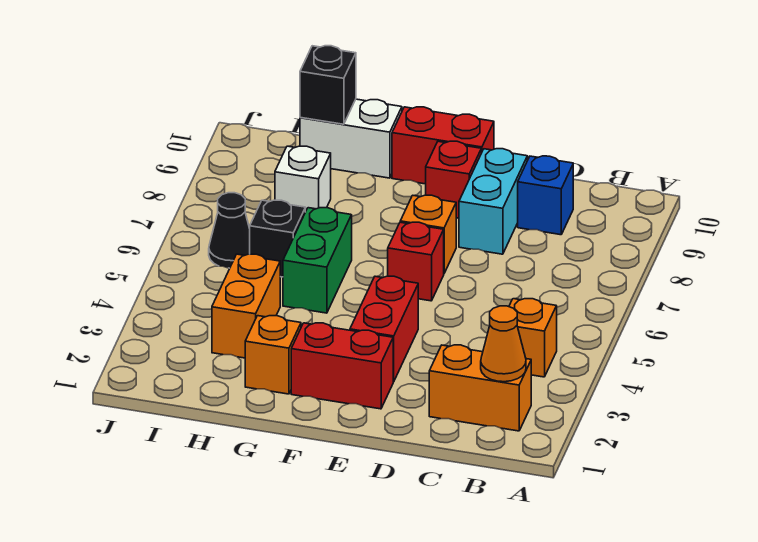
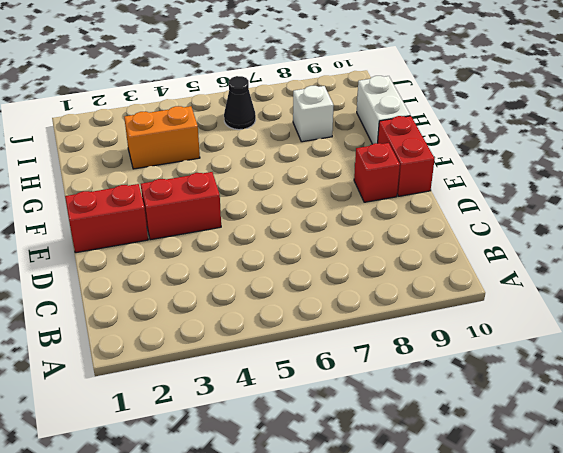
red brick E1:E2 level 1 -> red brick E2:F2 level 1
none -> orange brick B2:C2 level 1
none -> orange brick B4 level 1
none -> blue brick C9 level 1

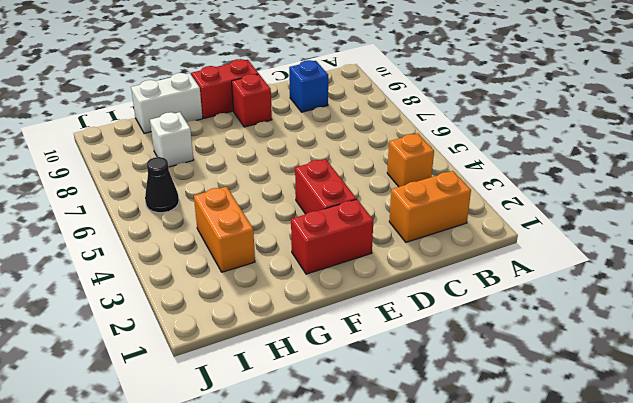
none -> cyan brick D8:D9 level 1
none -> red brick E6 level 1
none -> orange brick E7 level 1

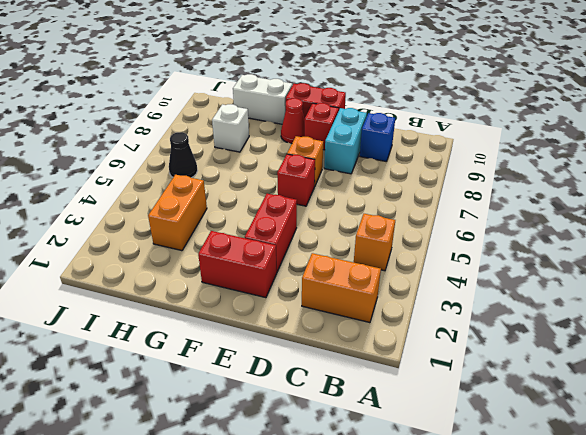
red cone F9 level 1 -> none
none -> orange brick G2 level 1
none -> green brick G5:G6 level 1
none -> black brick H6 level 1

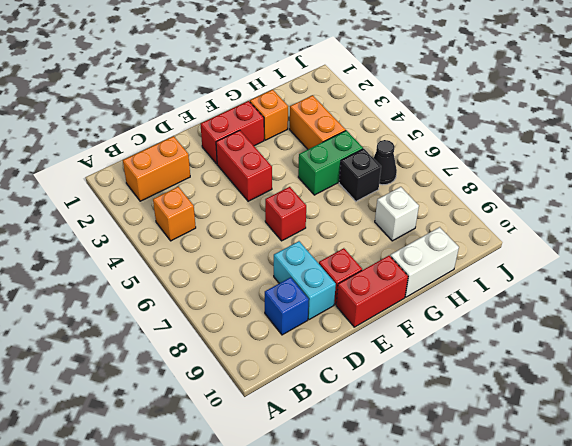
green brick G5:H5 level 1 -> green brick G5:G6 level 1
none -> orange brick E7 level 1
none -> orange cone B2 level 2
none -> black brick H10 level 2

